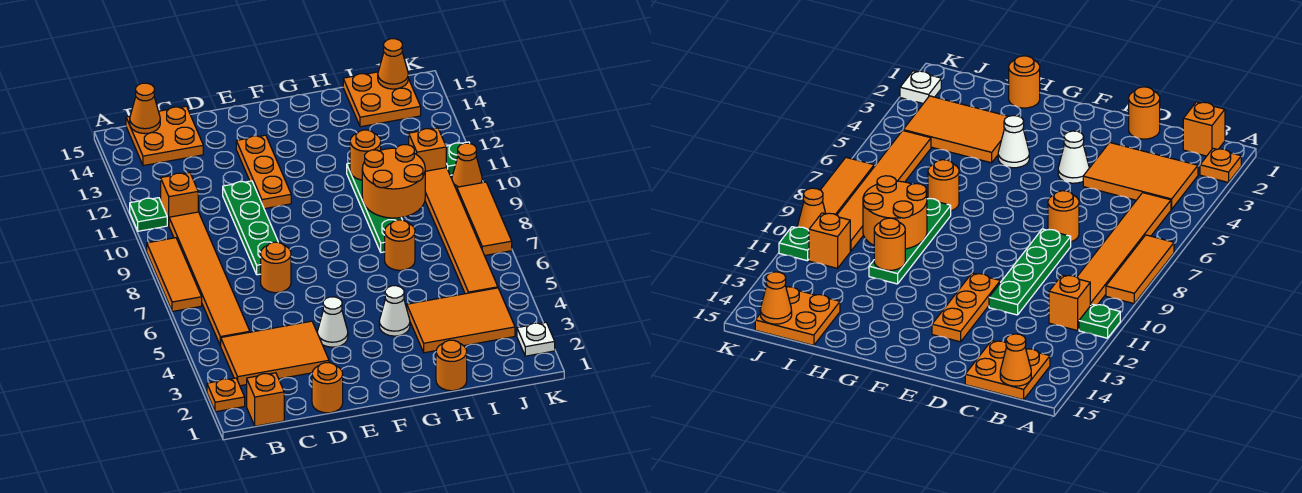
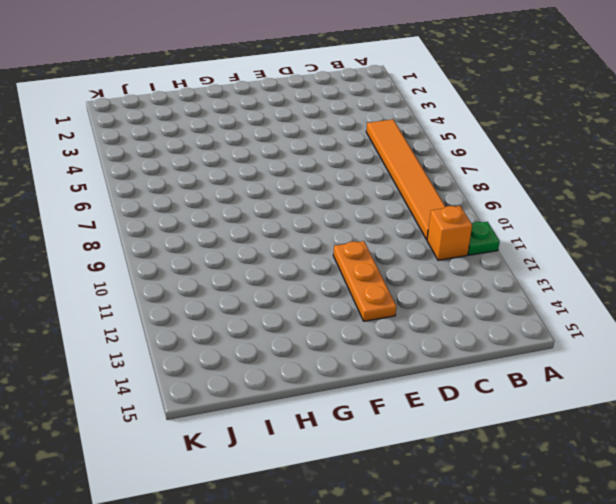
none -> orange plate A2 level 1
none -> orange tile A7:A9 level 1
none -> orange brick B1 level 1

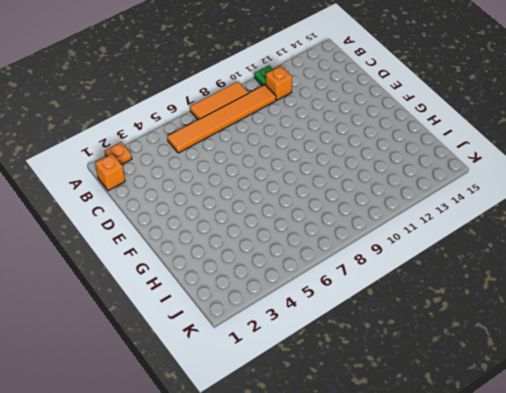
none -> orange tile B3:D4 level 1
none -> orange plate B14:C15 level 1
none -> orange round brick D1 level 1

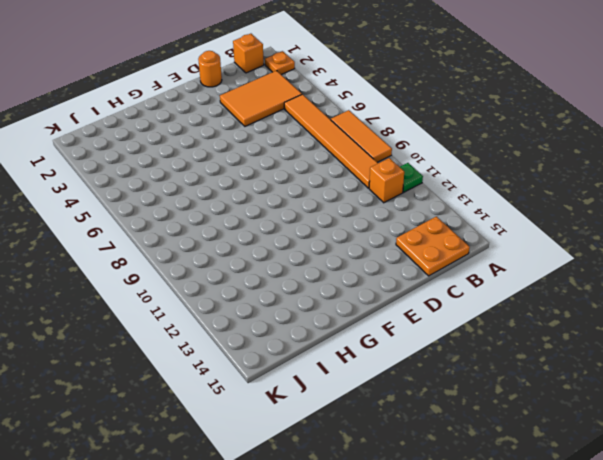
none -> orange round brick D7 level 1
none -> green plate D8:D11 level 1
none -> white cone E4 level 1

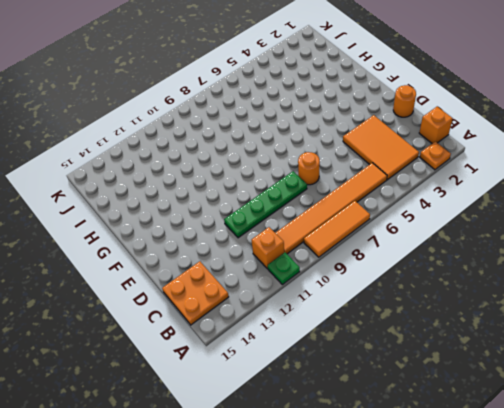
none -> white cone E4 level 1
none -> orange plate E11:E13 level 1
none -> white cone G4 level 1

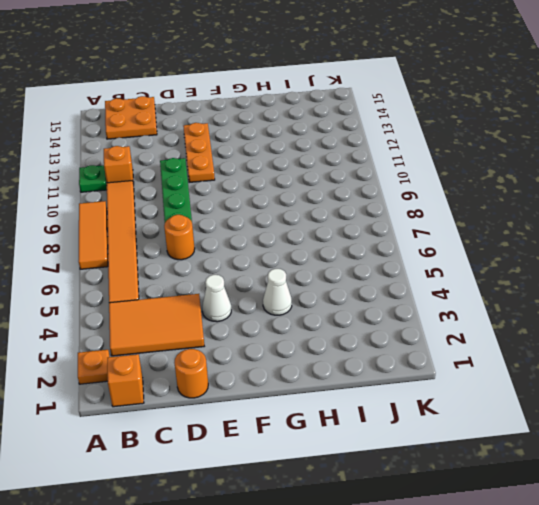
none -> orange round brick H1 level 1
none -> orange tile H3:J4 level 1
none -> orange round brick H7 level 1

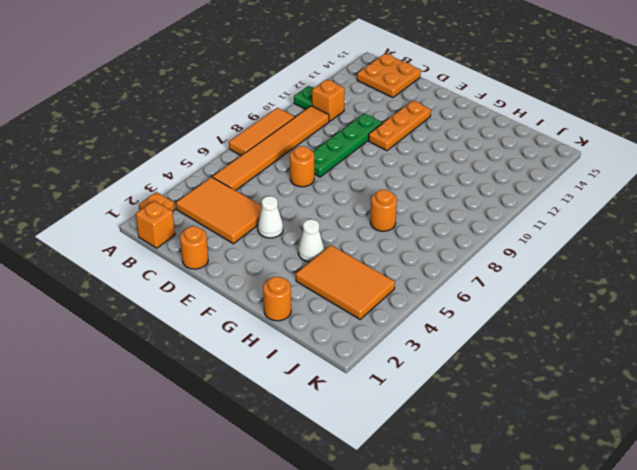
none -> green plate H8:H11 level 1
none -> orange plate I14:J15 level 1
none -> orange tile J5:J10 level 1

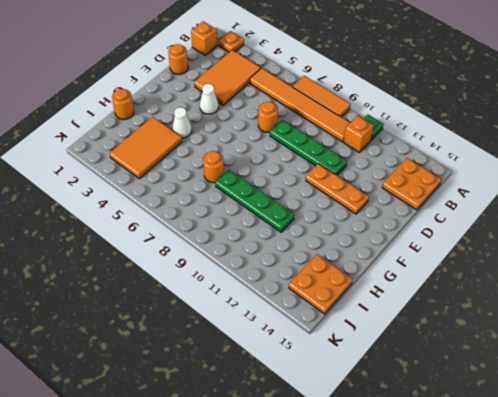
none -> orange tile J5:J10 level 1
none -> orange brick J11 level 1
none -> white plate K2 level 1

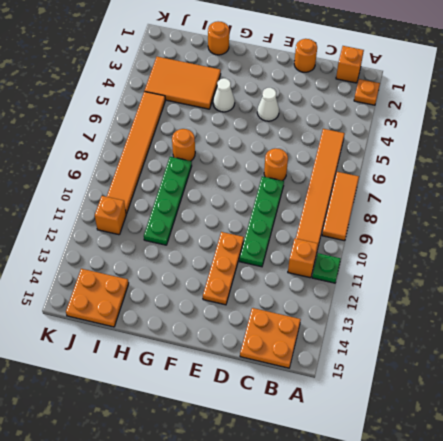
none -> orange tile B3:D4 level 1
none -> white plate K2 level 1
none -> orange tile K7:K9 level 1

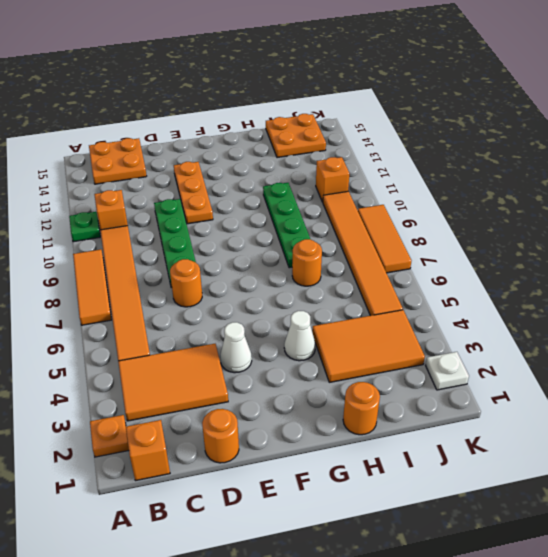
none -> orange cone K10 level 1
none -> green plate K11 level 1
none -> orange cone B15 level 2

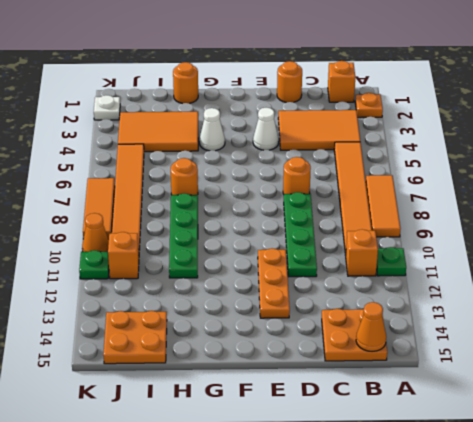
none -> orange round brick H9:I10 level 2
none -> orange round brick H11 level 2
none -> orange cone J15 level 2

